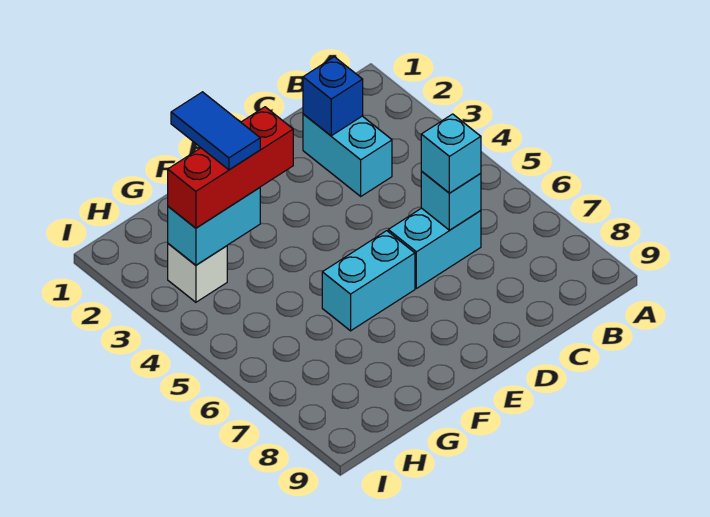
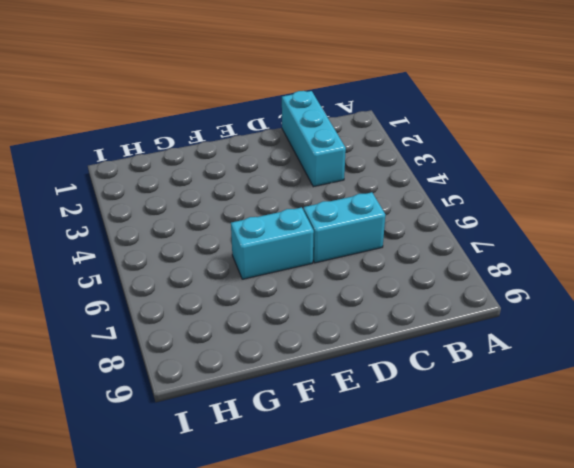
cyan brick C1:C3 level 1 -> cyan brick C2:C3 level 1
none -> white brick H3 level 1
none -> blue brick C2 level 2

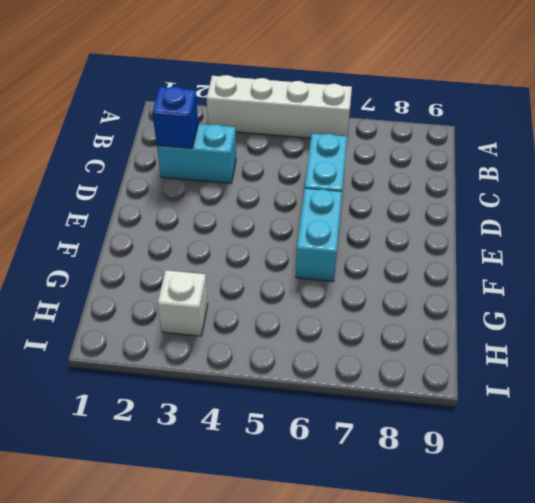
white brick A3:A6 level 1 -> none
none -> cyan brick C6 level 2
none -> cyan brick G3:H3 level 2

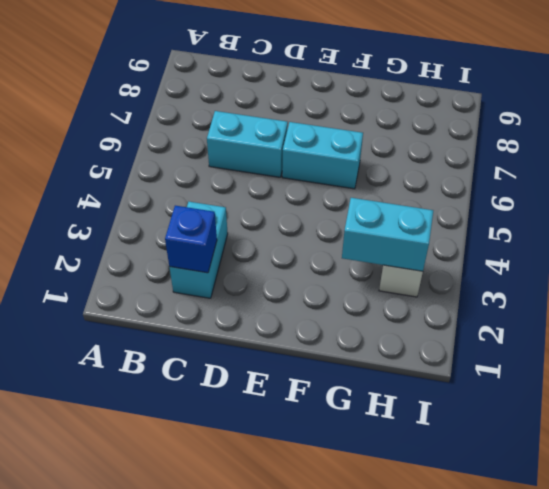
none -> cyan brick C6 level 2
none -> cyan brick C6 level 3

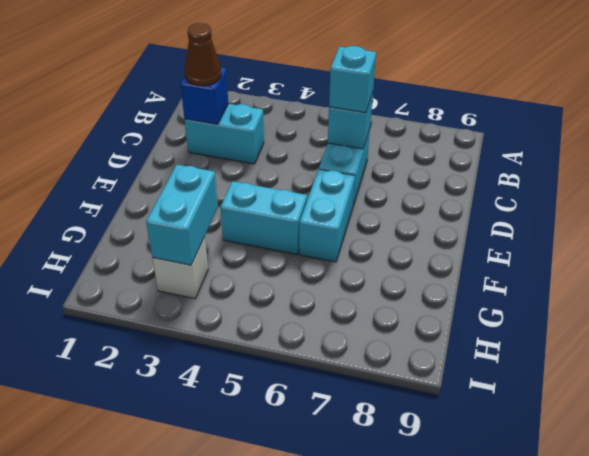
brown cone C2 level 3 -> none
cyan brick F4:F5 level 1 -> none
none -> red brick F3:H3 level 3
none -> blue tile G2:G3 level 4

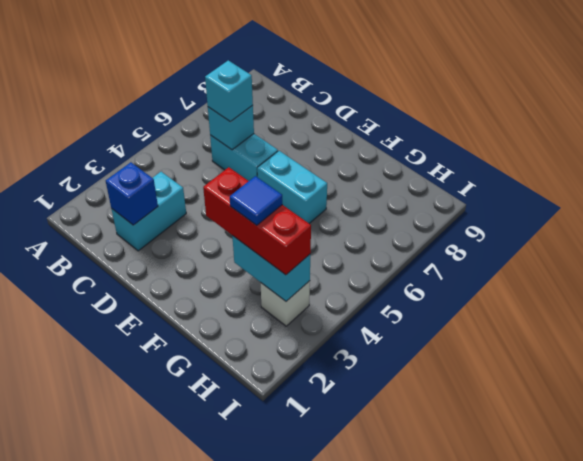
blue tile G3 level 4 -> blue tile G2:G3 level 4

